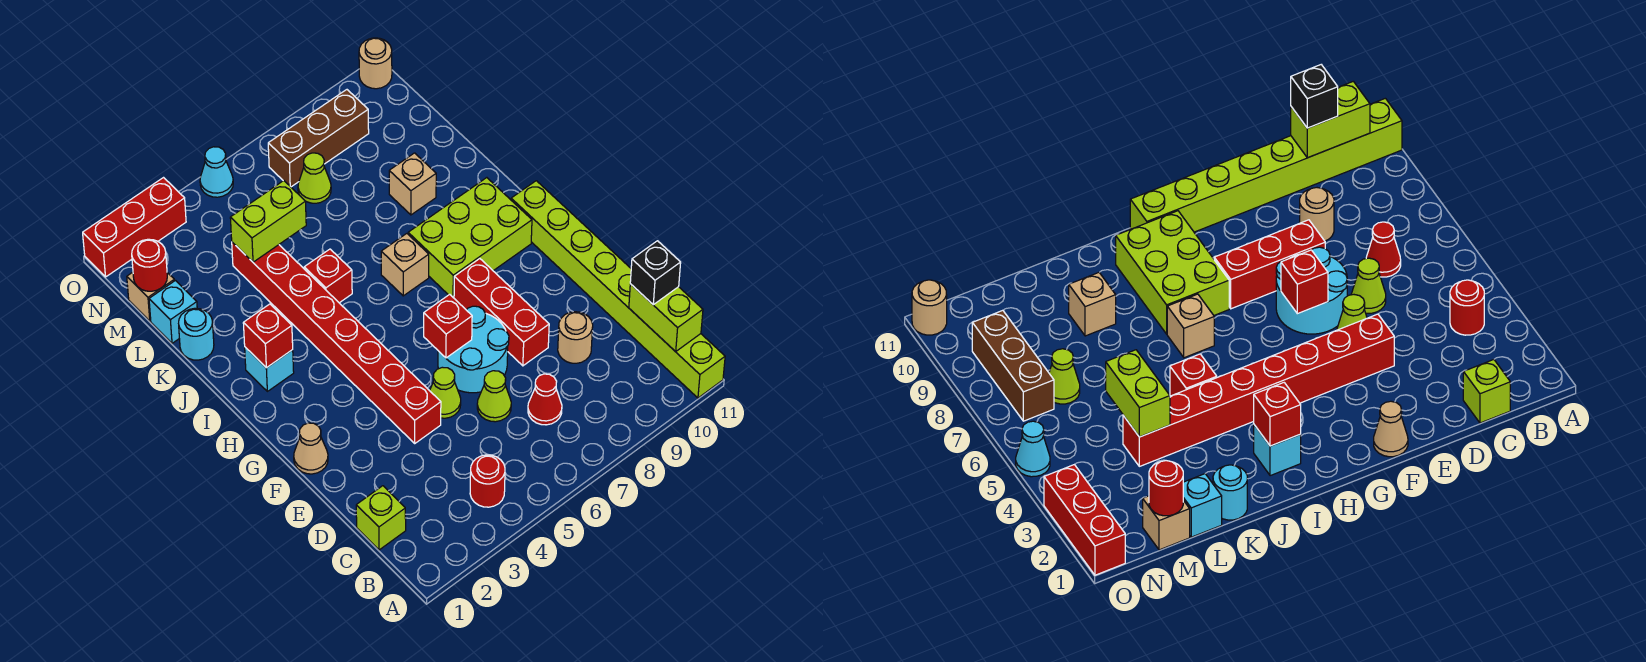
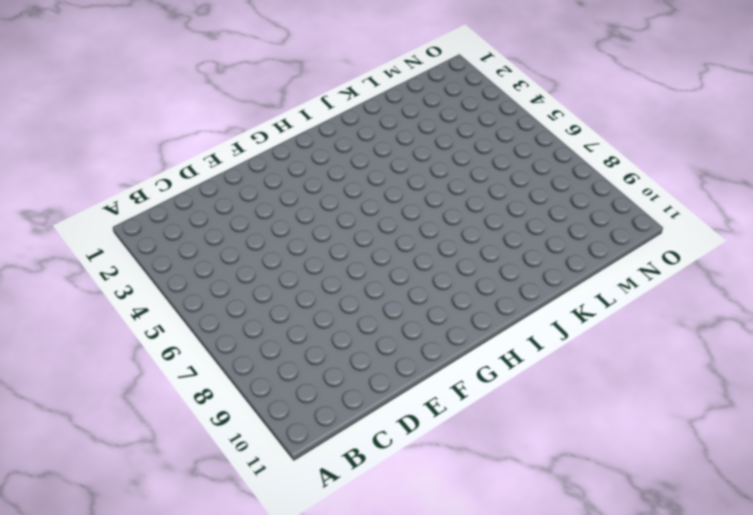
none -> lime brick A11:H11 level 1
none -> red round brick B4 level 1
none -> lime brick C1 level 1
none -> red cone C7 level 1

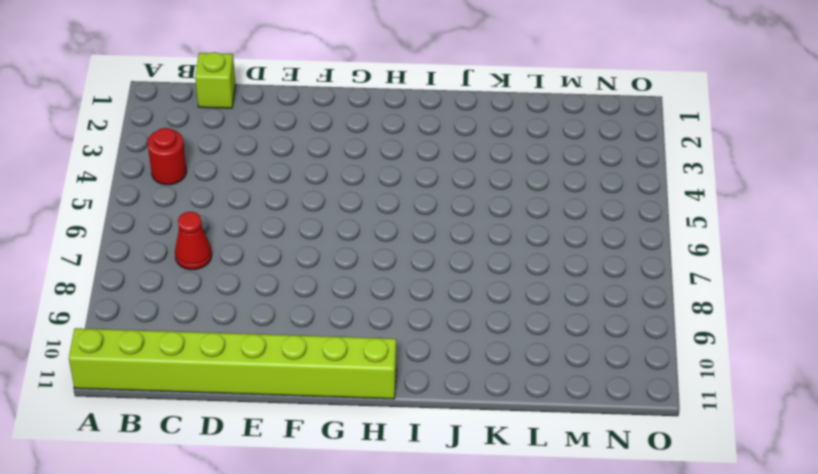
none -> lime cone D6 level 1
none -> tan round brick D9 level 1
none -> red brick E4:L4 level 1
none -> lime cone E5 level 1

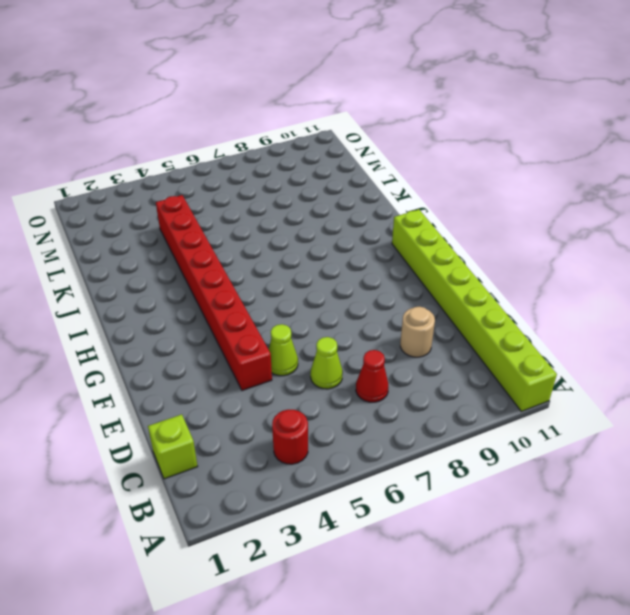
none -> cyan round brick E6:F7 level 1
none -> red brick E8:G8 level 1
none -> tan cone F1 level 1
none -> lime brick H8:I10 level 1

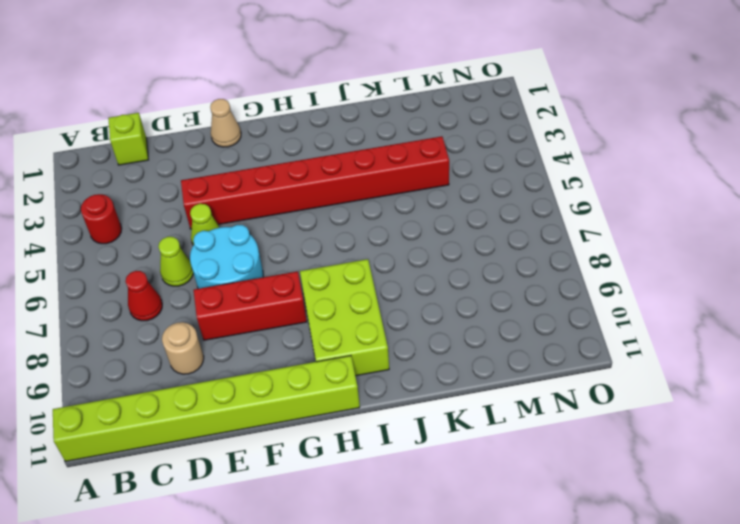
none -> cyan brick I2 level 1
none -> tan brick I7 level 1
none -> red brick J5 level 1
none -> cyan round brick K1 level 1

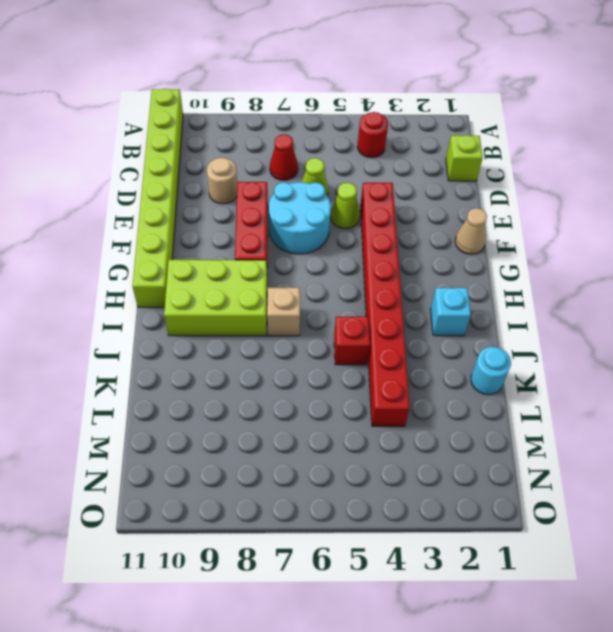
none -> tan brick K9 level 1
none -> cyan brick L1 level 1
none -> tan brick M1 level 1
none -> lime cone M7 level 1

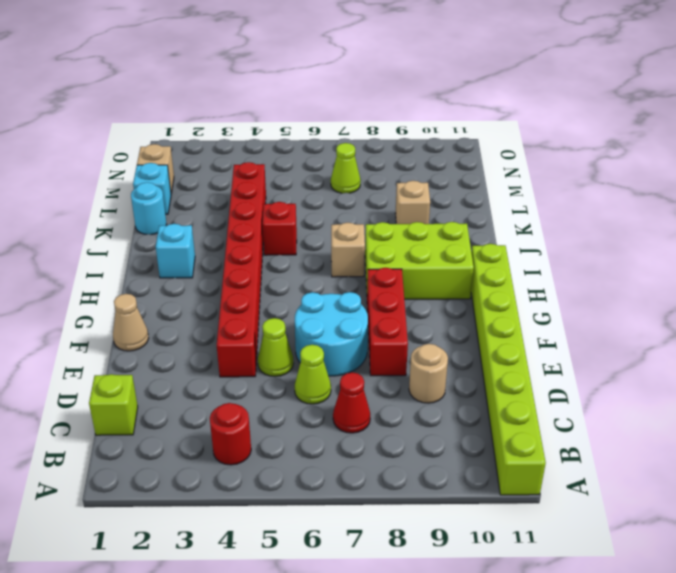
none -> brown brick N7:N9 level 1
none -> red brick O1:O3 level 1
none -> cyan cone O5 level 1
none -> tan round brick O11 level 1

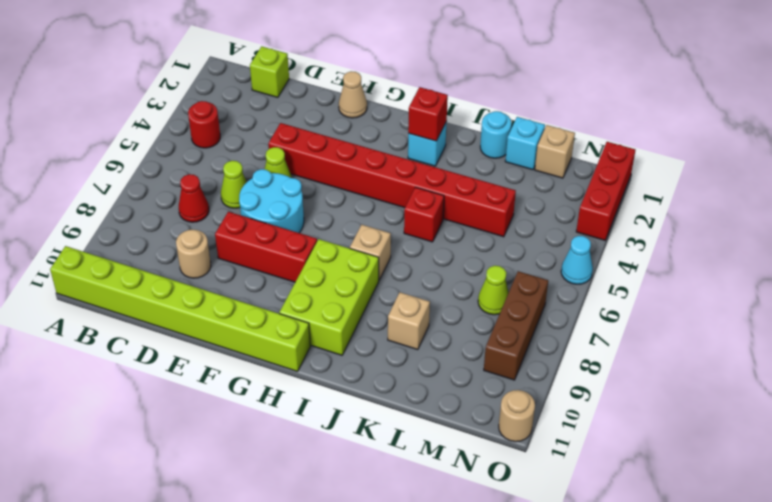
none -> lime brick B11:C11 level 2
none -> red brick F6 level 2
none -> lime brick L4:L5 level 2
none -> red round brick M1 level 2

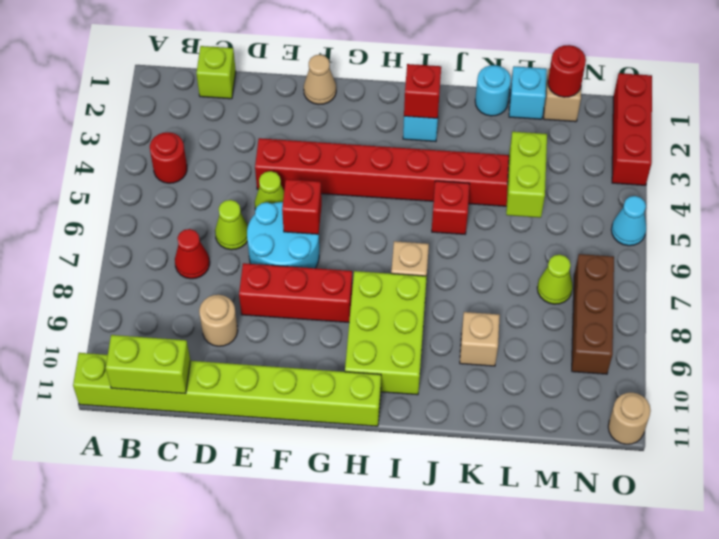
none -> black brick C11 level 3

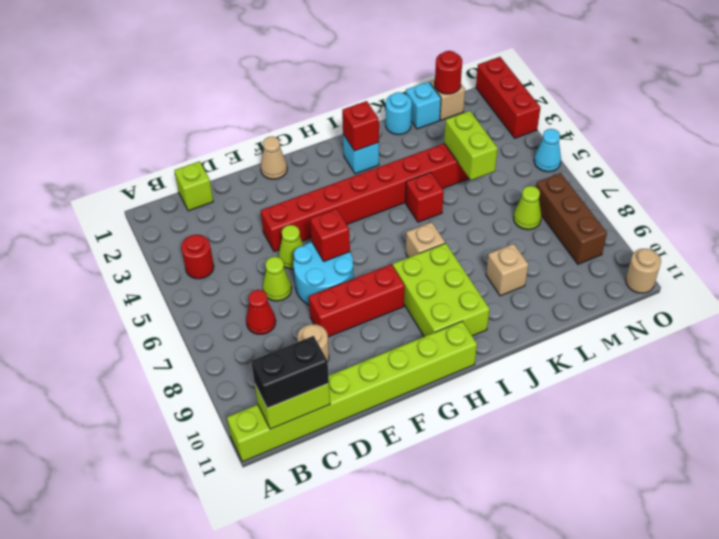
black brick B11:C11 level 3 -> black brick C11 level 3

